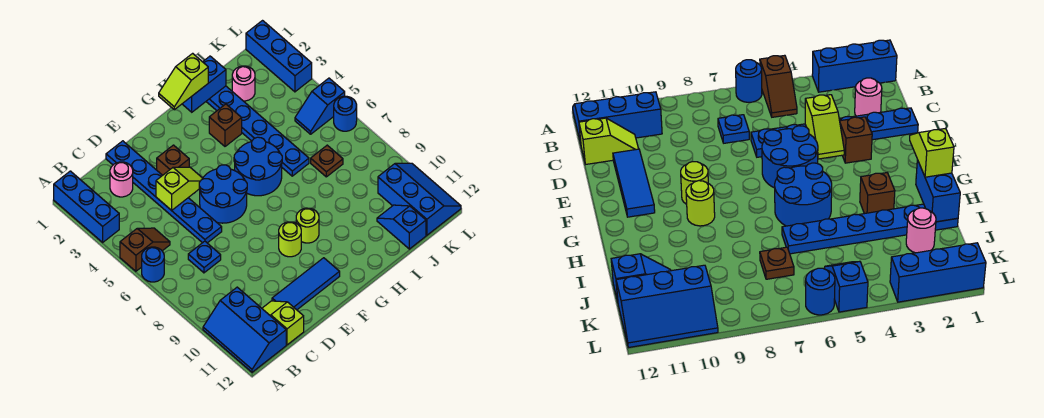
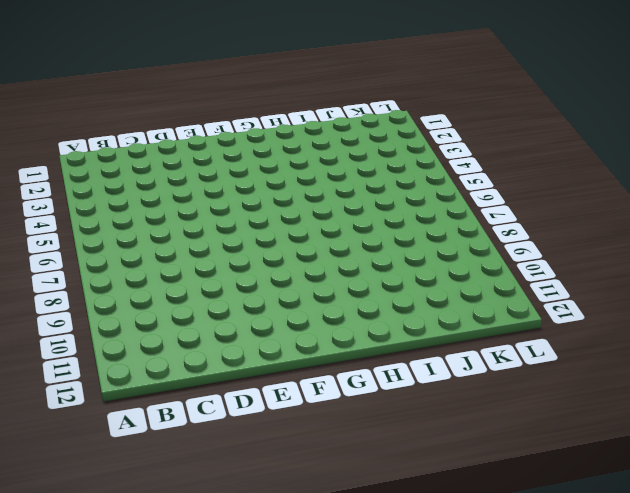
none -> blue brick A1:A3 level 1
none -> brown slope A5:B5 level 1 top A
none -> blue round brick A6 level 1

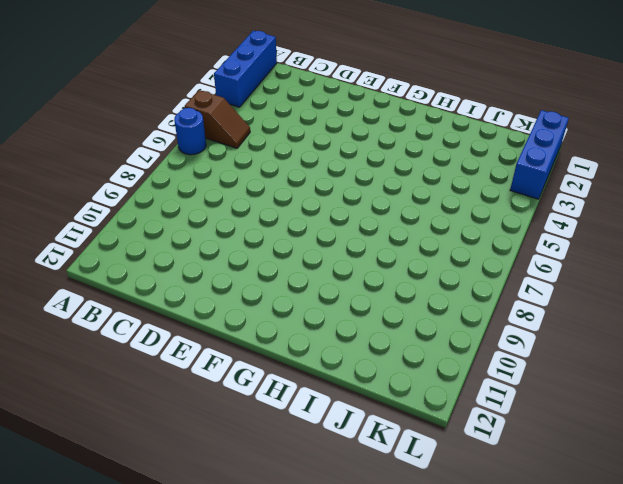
none -> blue slope A10:B12 level 1 top B
none -> pink round brick C2 level 1
none -> blue plate C7 level 1

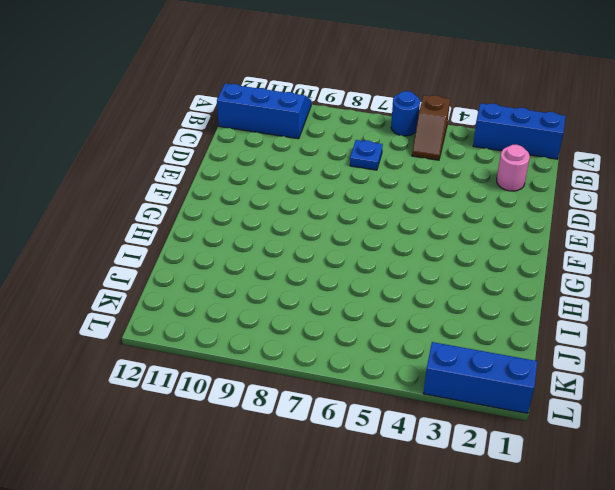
none -> lime slope C11:C12 level 1 top 12
none -> blue plate D1:D6 level 1
none -> blue tile D11:F11 level 1

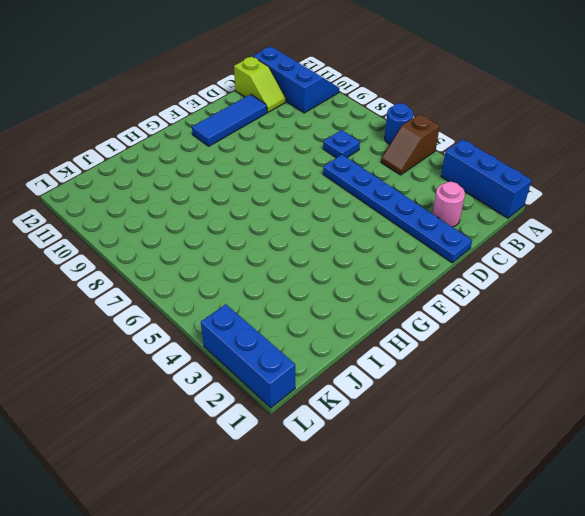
none -> brown brick E3 level 1
none -> blue round brick E5:F6 level 1
none -> lime round brick F9 level 1

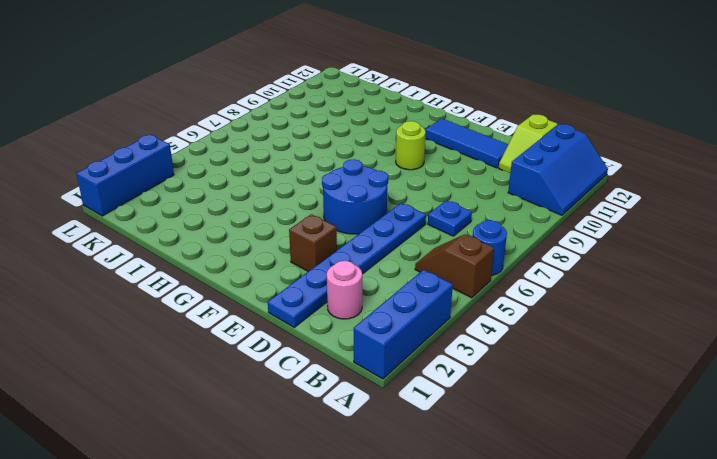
none -> blue round brick G5:H6 level 1
none -> lime round brick G9 level 1
none -> brown brick H3 level 1

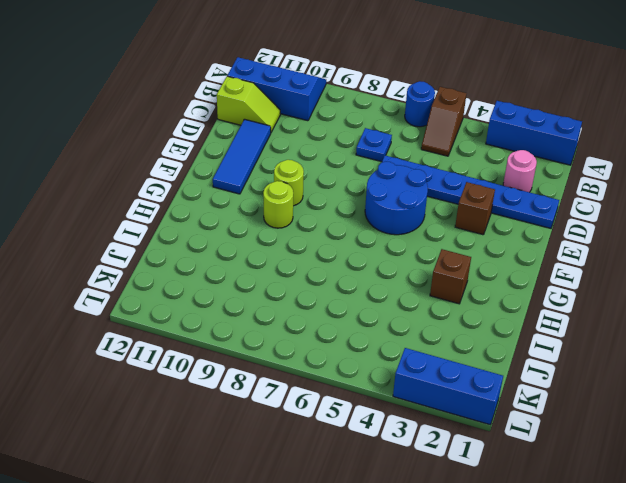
none -> blue round brick G5:H6 level 1
none -> blue plate I1:I6 level 1
none -> pink round brick J2 level 1

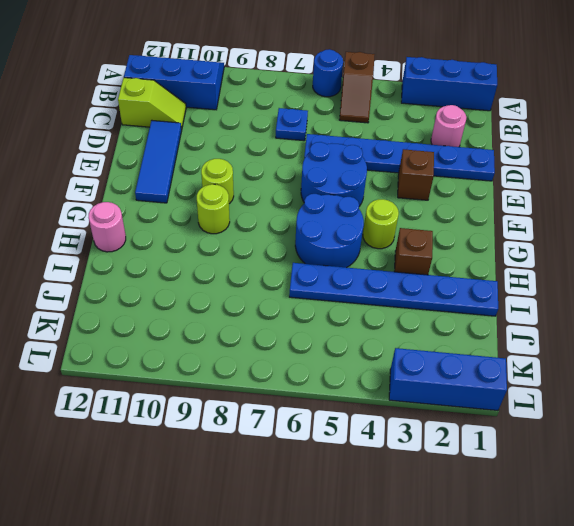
lime round brick G4 level 1 -> none
pink round brick H12 level 1 -> pink round brick J2 level 1
none -> brown plate J7 level 1
none -> blue slope J11:J12 level 1 top 12
none -> blue slope K5:L5 level 1 top L

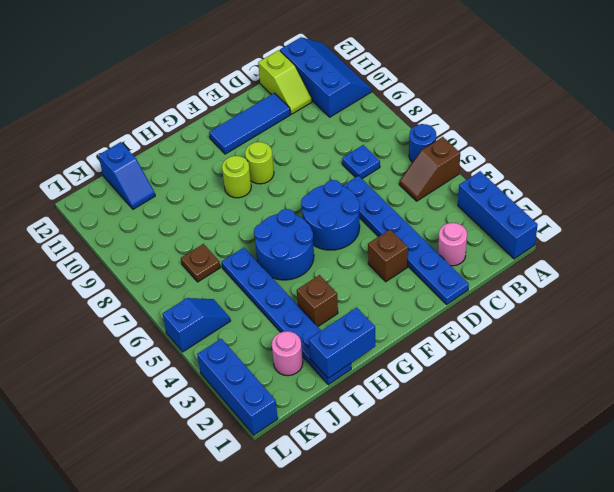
none -> blue slope K10:L12 level 1 top K
none -> blue round brick L6 level 1
none -> lime slope D4:E4 level 2 top D

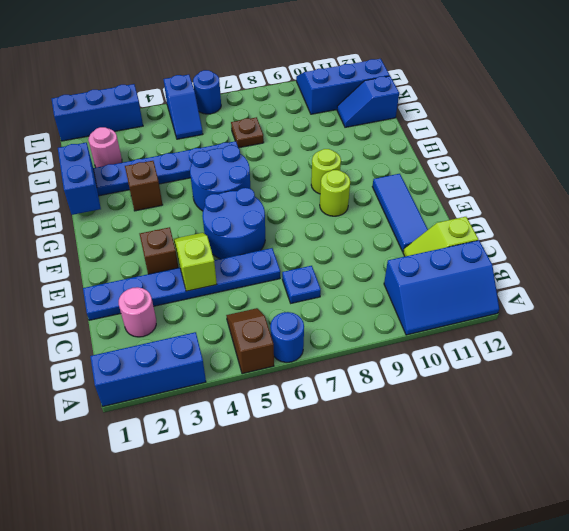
none -> lime slope G1:H1 level 3 top H

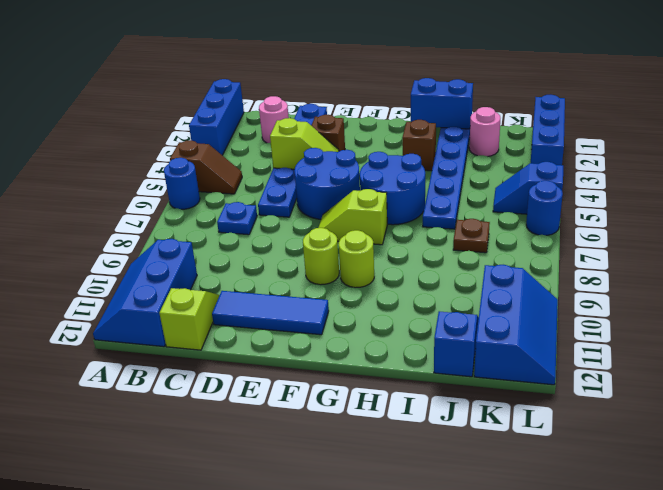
lime slope F7:G7 level 1 top G -> lime slope G1:H1 level 3 top H

